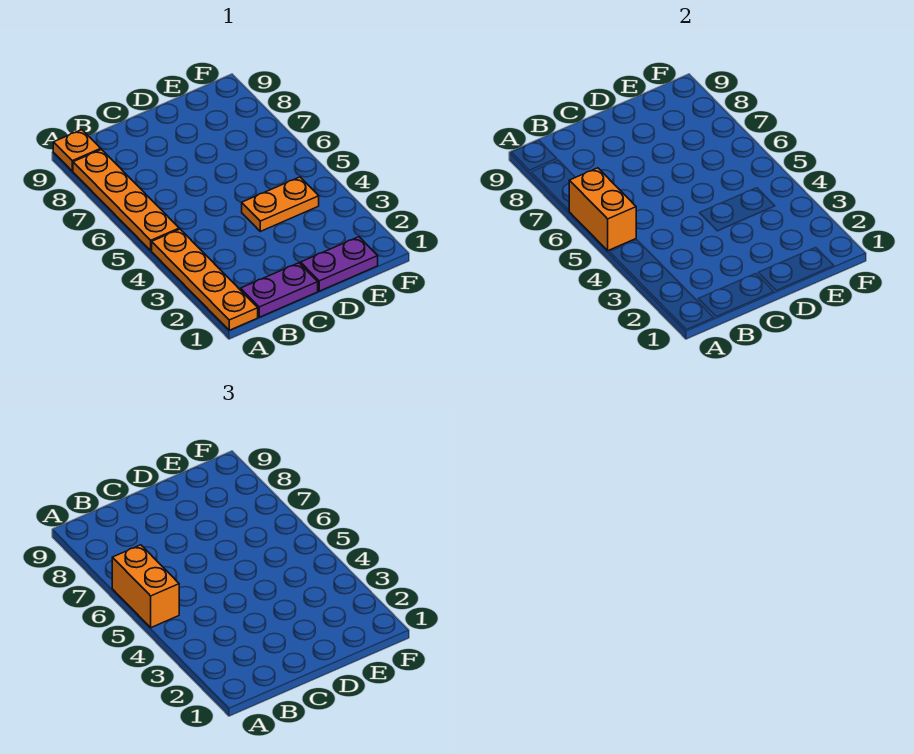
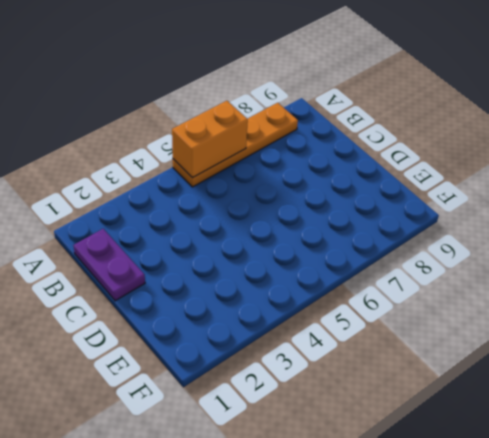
none -> orange plate A1:A4 level 1
none -> orange plate A9 level 1

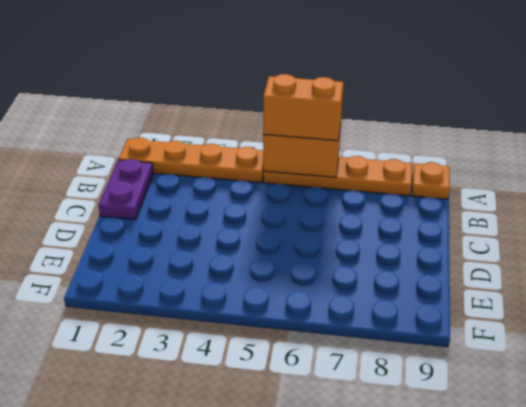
none -> purple plate D1:E1 level 1
none -> orange plate D4:E4 level 1

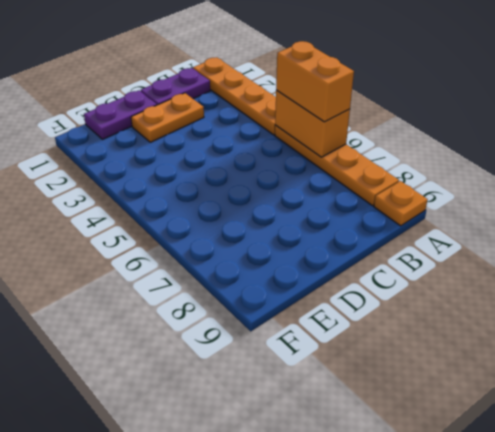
orange plate C2:D2 level 1 -> orange plate D4:E4 level 1

